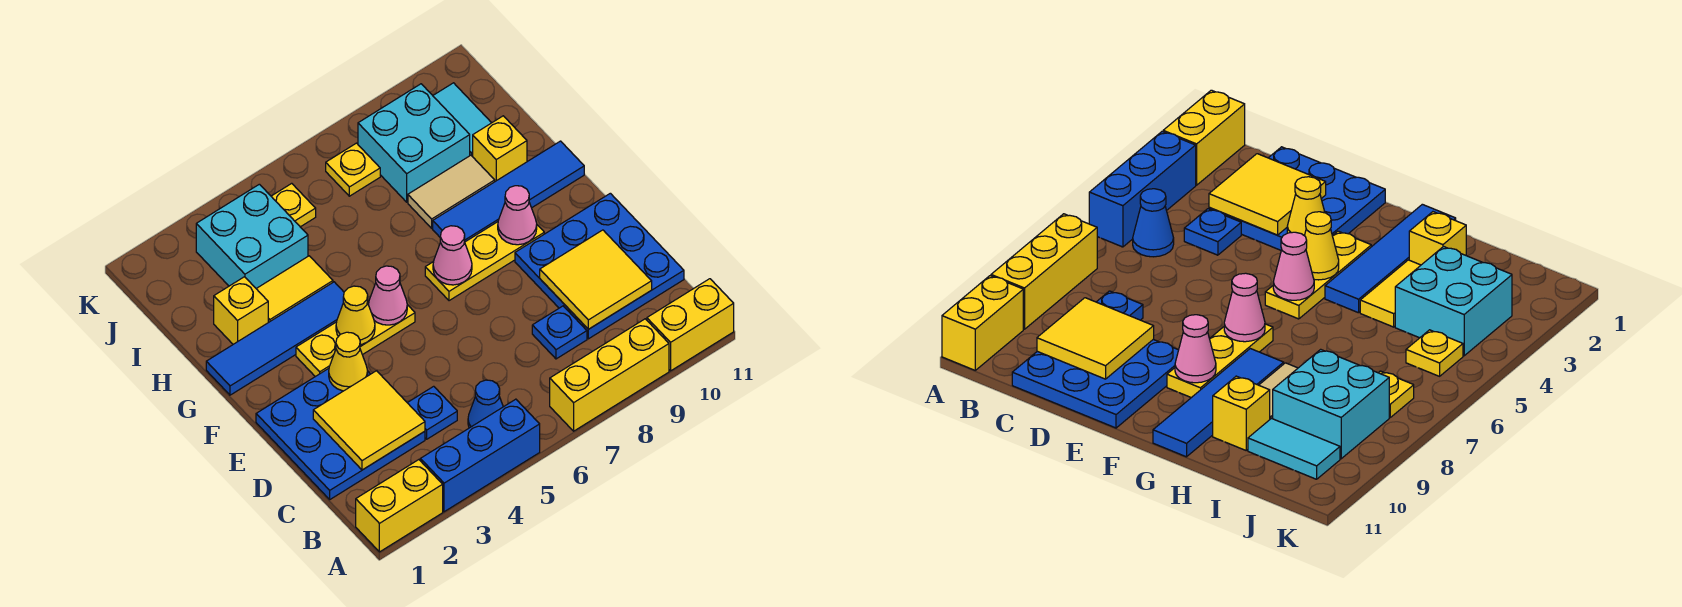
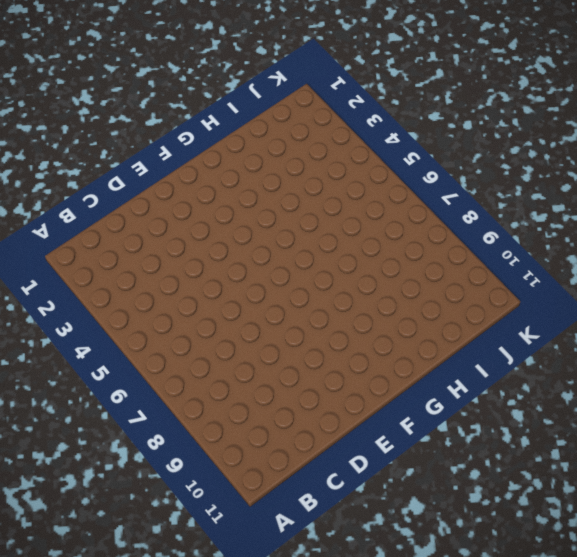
none -> yellow brick A1:A2 level 1
none -> blue brick A3:A5 level 1
none -> yellow brick A7:A9 level 1

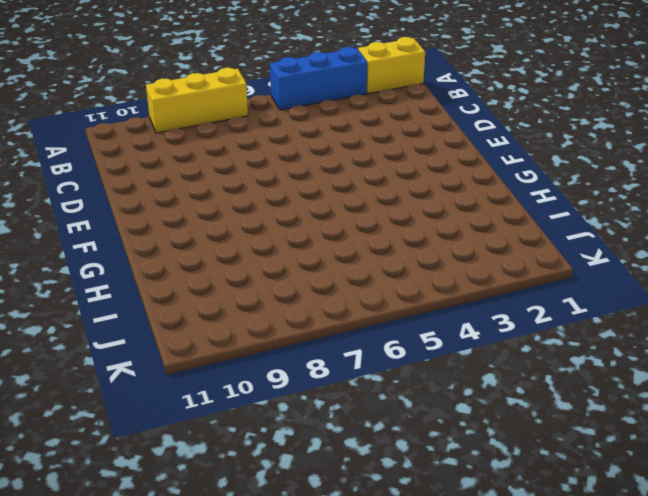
none -> yellow brick A10:A11 level 1
none -> blue cone B5 level 1
none -> blue plate C1:E3 level 1

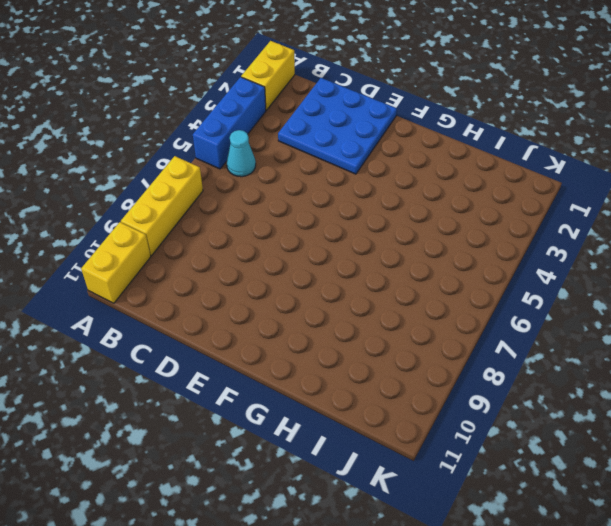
cyan cone B5 level 1 -> blue cone B5 level 1
none -> blue plate C4 level 1
none -> blue plate C8 level 1
none -> blue plate C9:E11 level 1

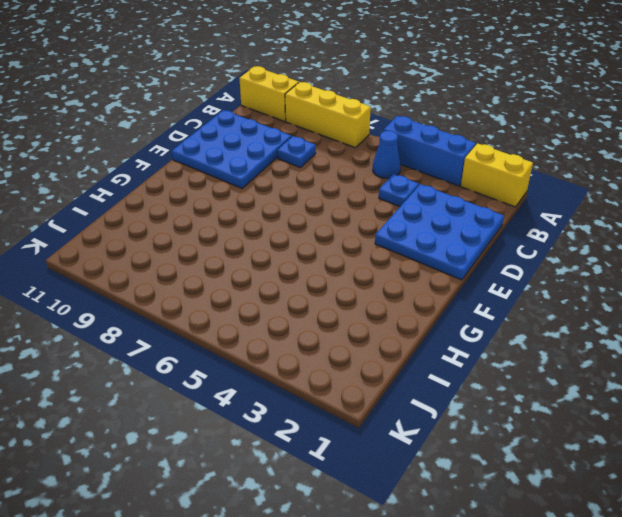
none -> yellow plate F3:F5 level 1
none -> yellow plate F7:F9 level 1
none -> blue tile G1:G4 level 1

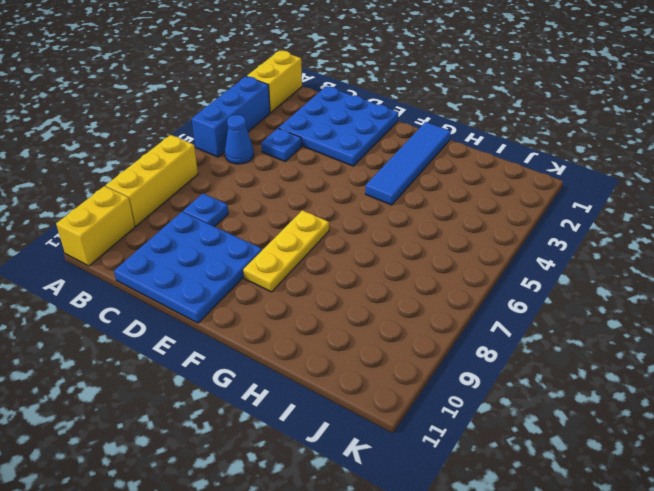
none -> yellow plate F3:F5 level 1
none -> blue tile G8:G11 level 1
none -> yellow brick H2 level 1

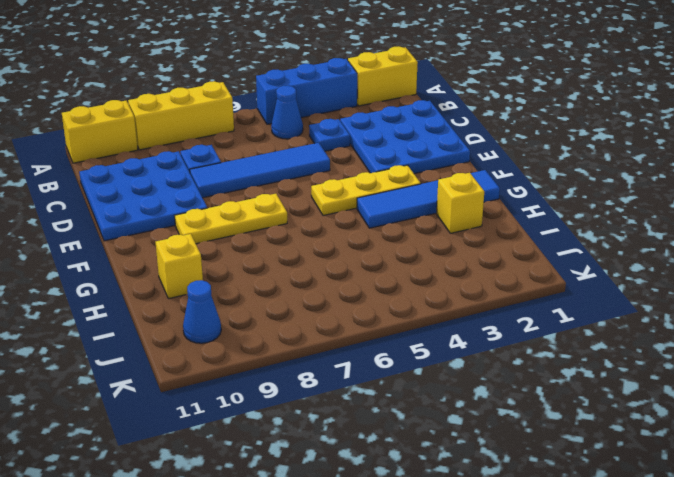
blue tile D5:D8 level 1 -> blue tile G8:G11 level 1
blue cone J10 level 1 -> cyan tile I10:J10 level 1
none -> yellow tile H3:H4 level 1
none -> tan tile H8:H9 level 1
none -> cyan brick I3:J4 level 1

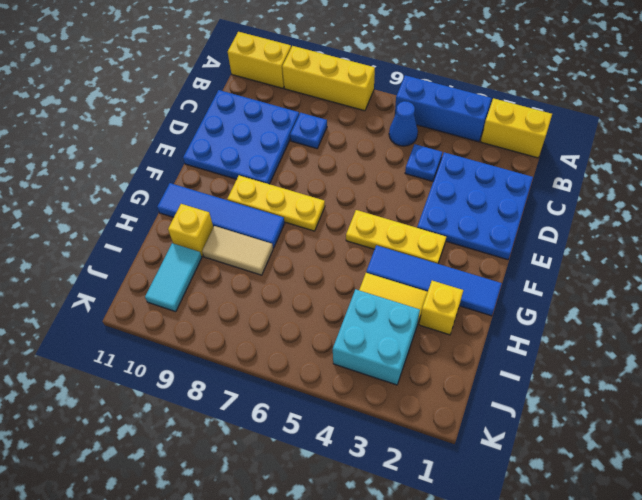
none -> cyan brick I8:J9 level 1
none -> yellow plate J5 level 1
none -> yellow plate J7 level 1

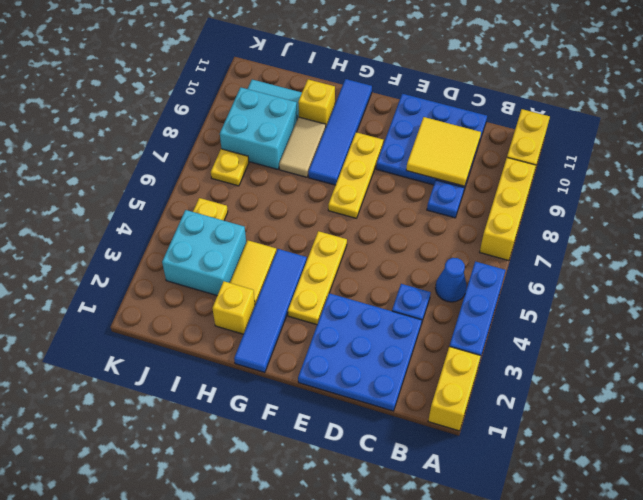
none -> yellow tile C2:D3 level 2
none -> yellow cone E3 level 2
none -> yellow cone F4 level 2

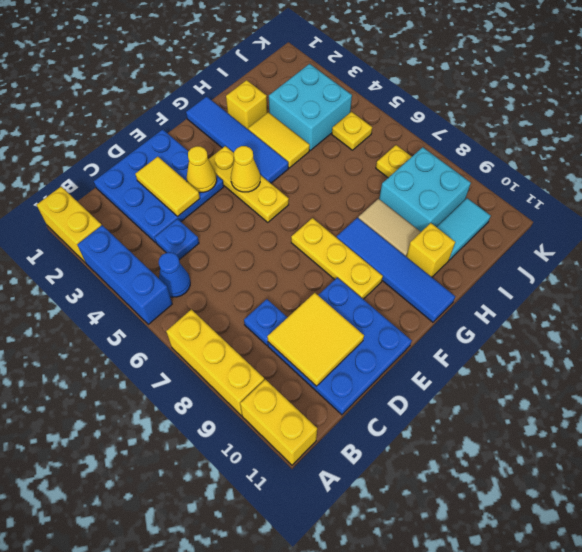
yellow tile D2:D3 level 2 -> yellow tile C2:D3 level 2
none -> pink cone F5 level 2
none -> pink cone F7 level 2
none -> pink cone F9 level 2

